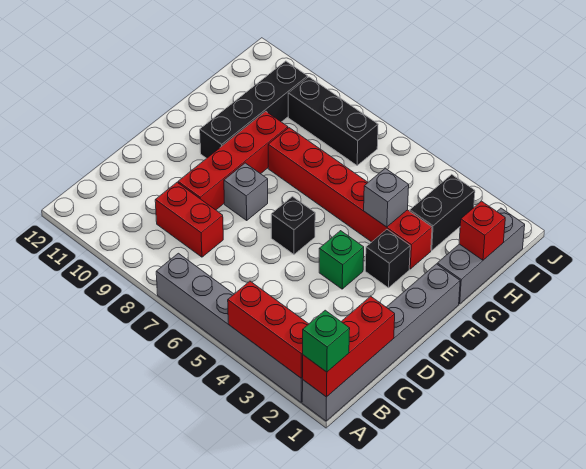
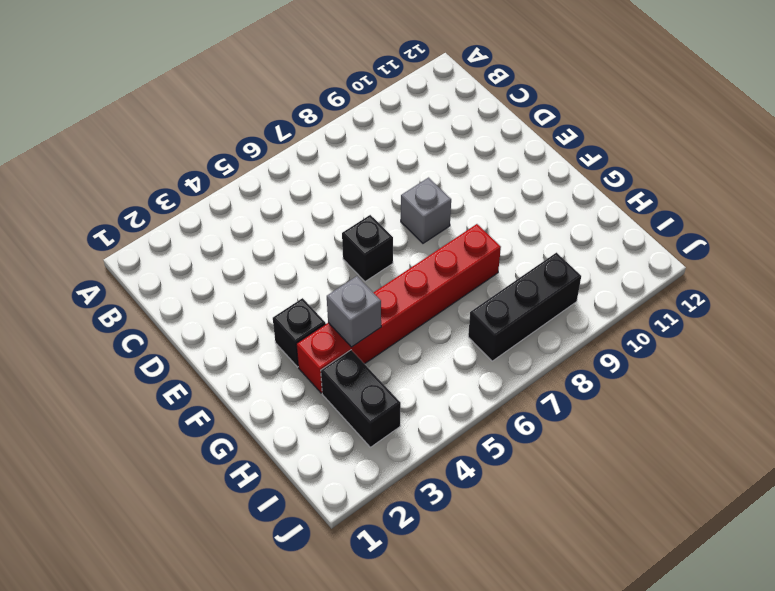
none -> grey brick A1:F1 level 1
none -> grey brick A2:A7 level 1
none -> red brick C8:C9 level 1

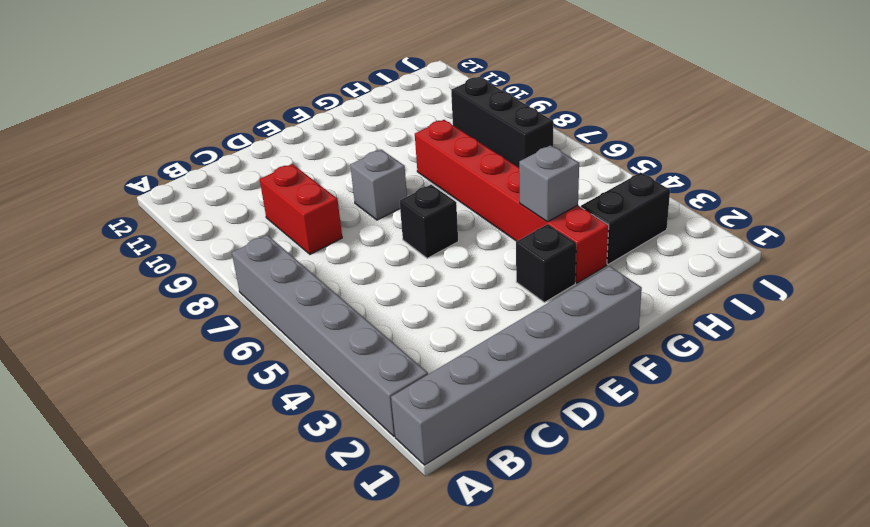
none -> red brick D9:G9 level 1
none -> green brick E4 level 1
none -> black brick F10:I10 level 1

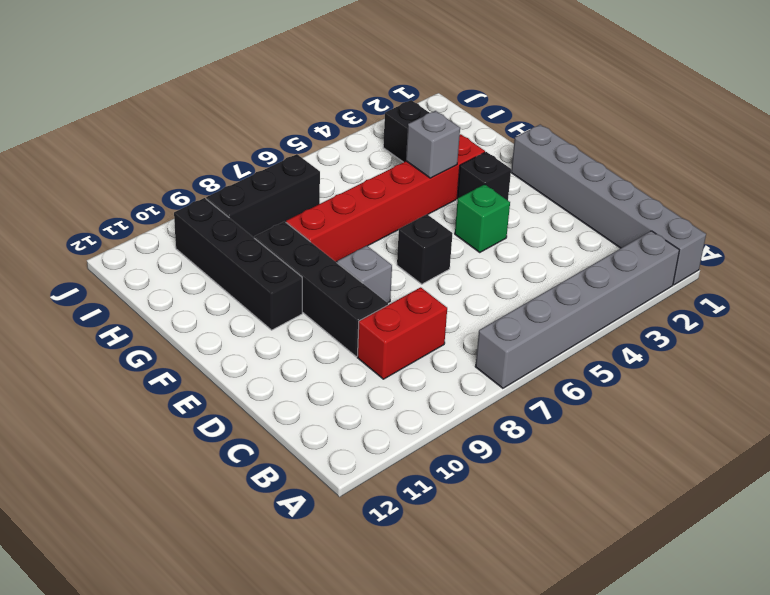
black brick D9:G9 level 1 -> red brick D9:G9 level 1
none -> grey brick G1:I1 level 1
none -> red brick A1:C1 level 2
none -> red brick A2:A4 level 2

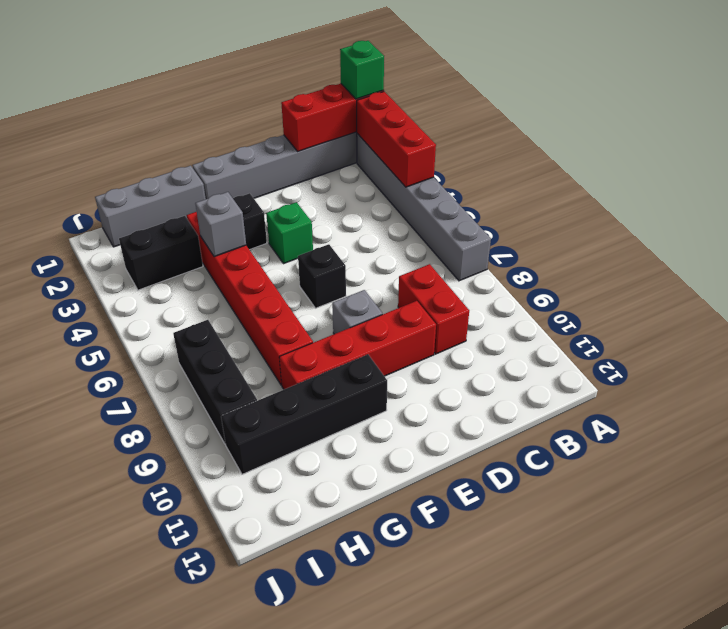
none -> red brick H1 level 2

